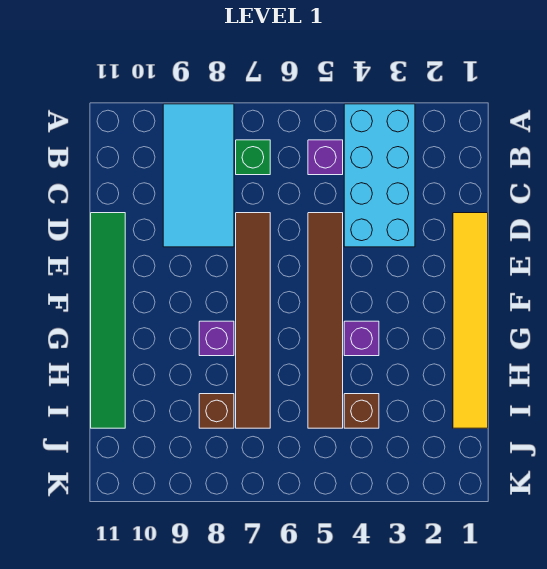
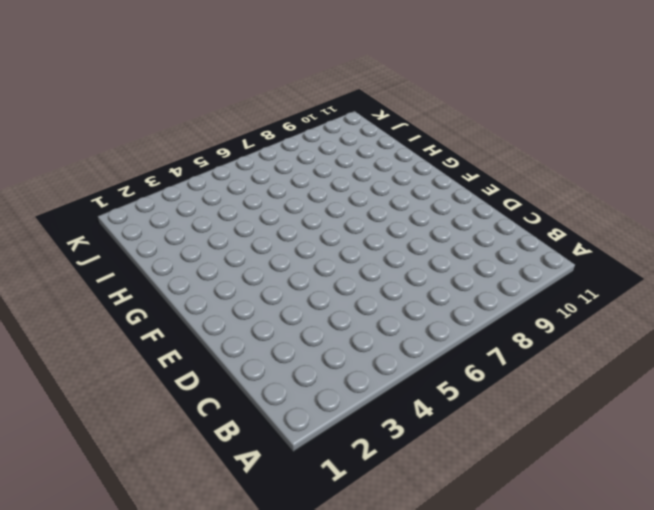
none -> cyan brick A3:D4 level 1
none -> cyan tile A8:D9 level 1
none -> purple brick B5 level 1

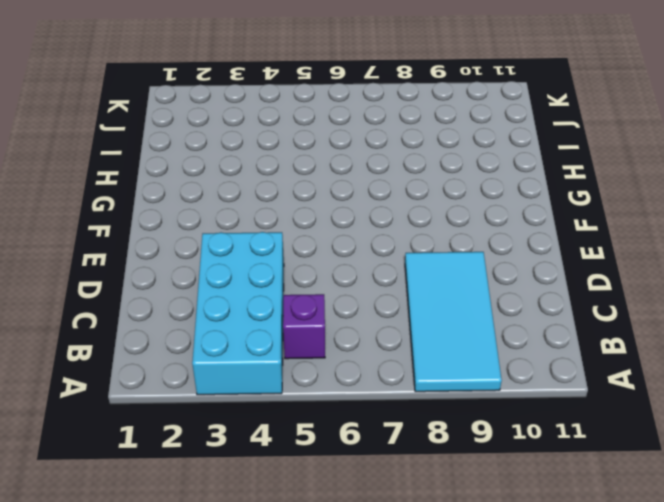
none -> green brick B7 level 1
none -> yellow tile D1:I1 level 1
none -> brown tile D5:I5 level 1

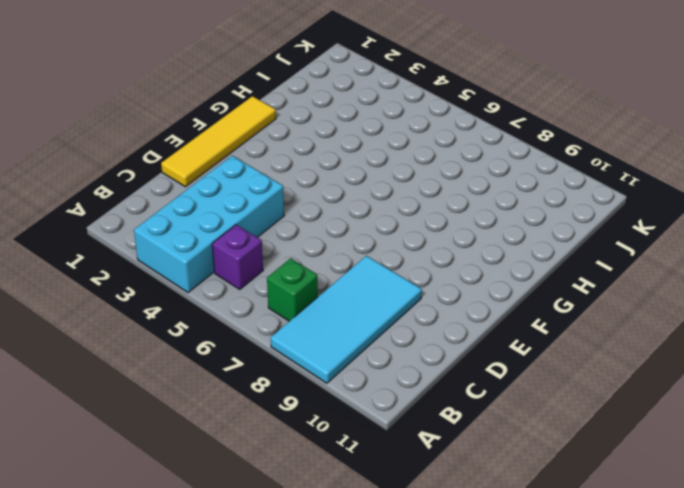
yellow tile D1:G1 level 1 -> yellow tile D1:I1 level 1
none -> brown tile D5:I5 level 1
none -> brown tile D7:I7 level 1
none -> green tile D11:I11 level 1

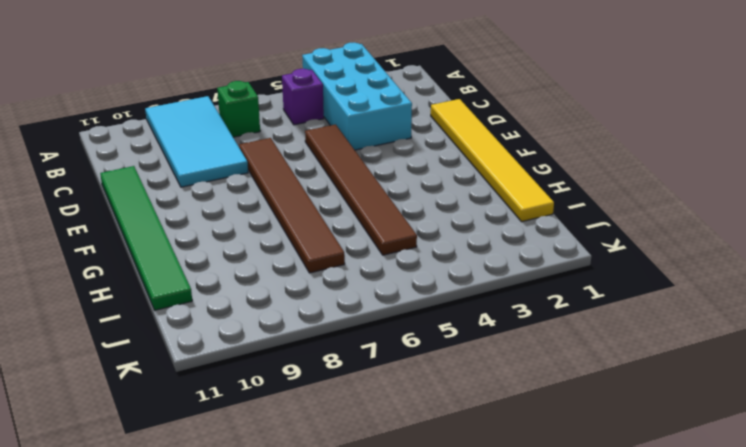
none -> purple brick G4 level 1
none -> purple brick G8 level 1
none -> brown brick I4 level 1

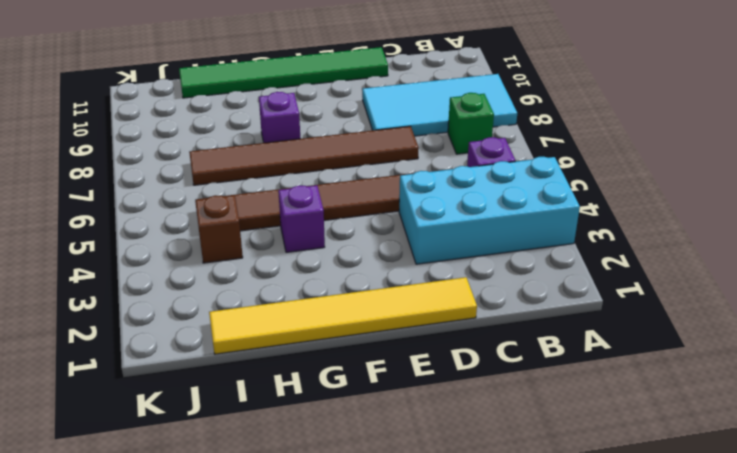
none -> brown brick I8 level 1

